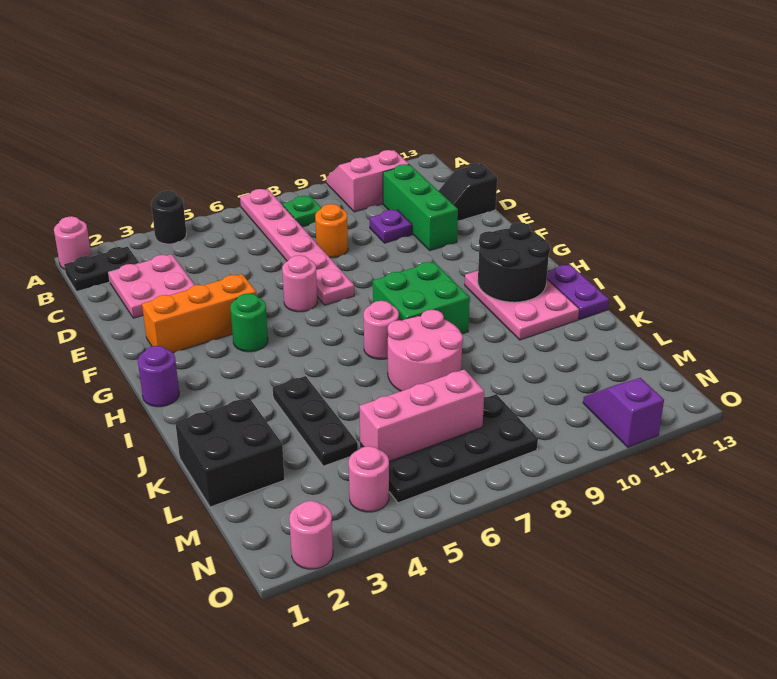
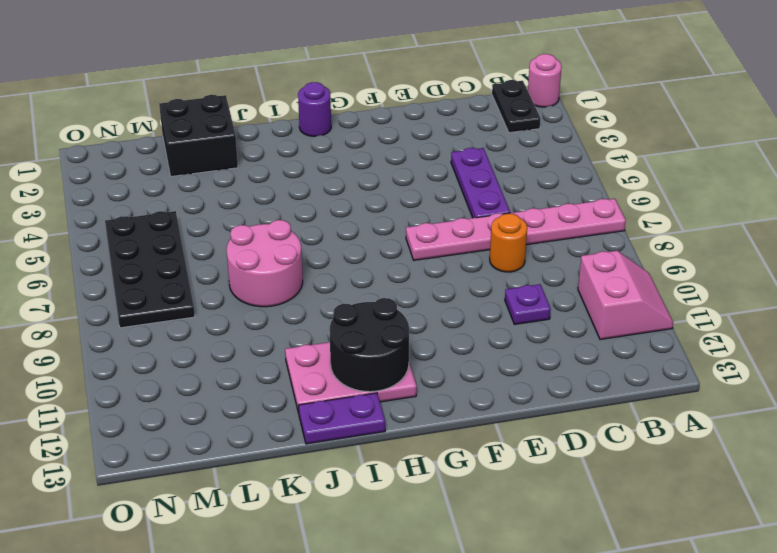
purple plate D4:D6 level 1 -> none
none -> black round brick A4 level 1
none -> green plate B8 level 1
none -> pink plate C2:D3 level 1

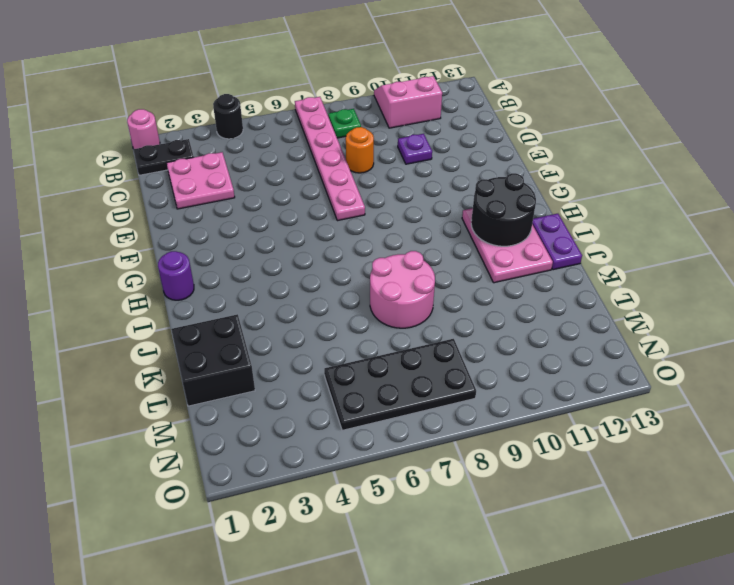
none -> green brick C11:E11 level 1
none -> black slope D12:D13 level 1 top 13
none -> orange brick F2:F4 level 1

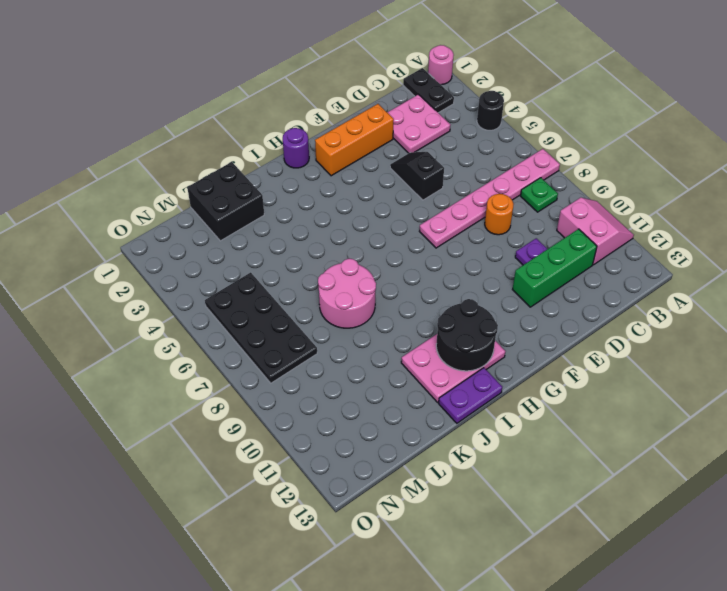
orange brick E2:G2 level 1 -> orange brick F2:F4 level 1
black slope E4:E5 level 1 top 5 -> black slope D12:D13 level 1 top 13
none -> pink round brick F6 level 1
none -> green round brick G4 level 1
none -> green brick H8:I9 level 1

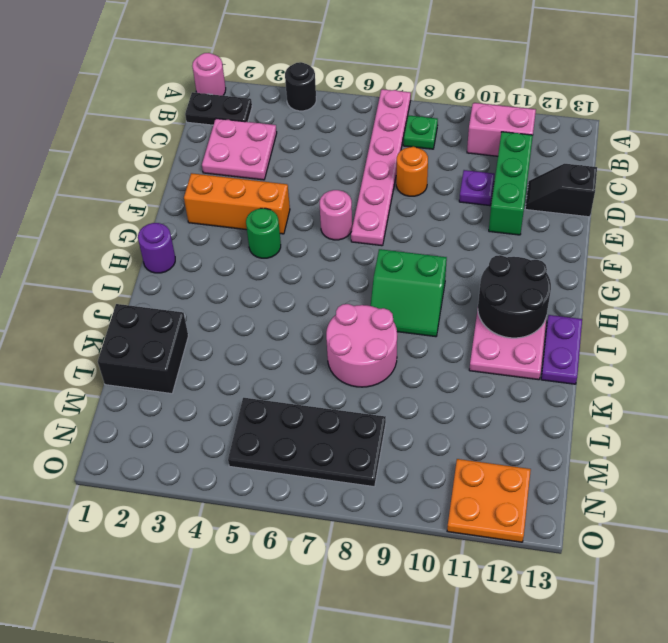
green slope H8:I9 level 1 top H -> green brick H8:I9 level 1
orange plate N11:O12 level 1 -> purple slope N11:O11 level 1 top O
none -> pink round brick I7 level 1
none -> black plate J4:L4 level 1
none -> pink round brick N4 level 1

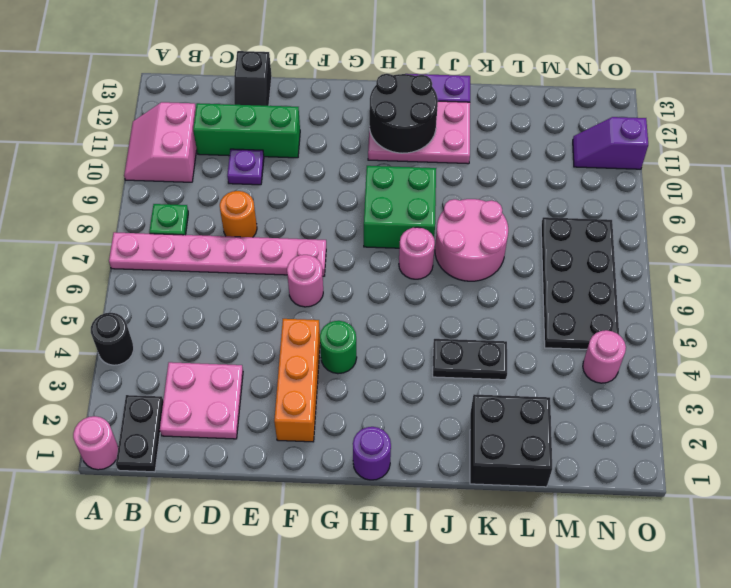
black plate J4:K4 level 1 -> black plate J4:L4 level 1
none -> pink round brick O2 level 1
none -> pink brick M5:M7 level 2

